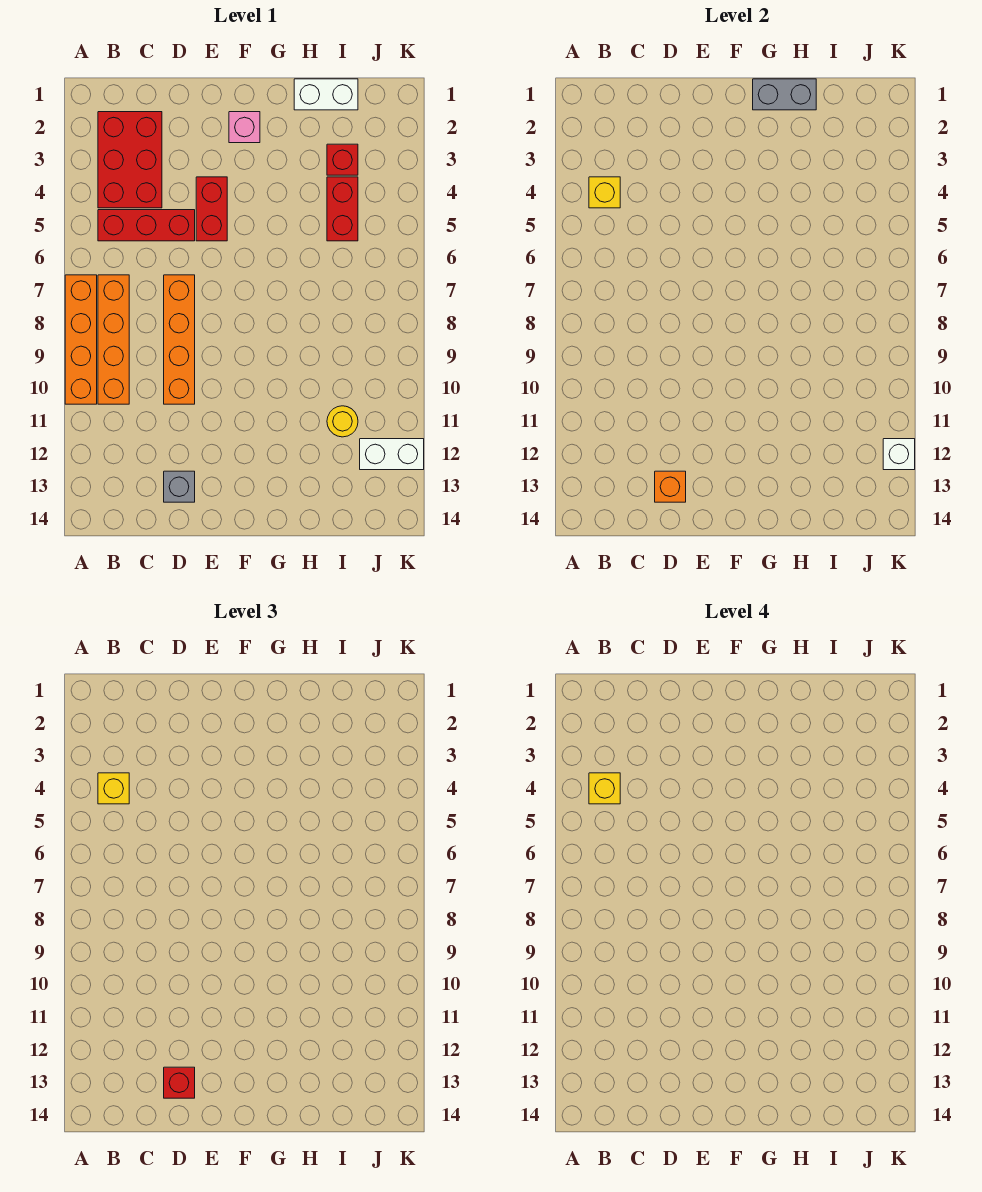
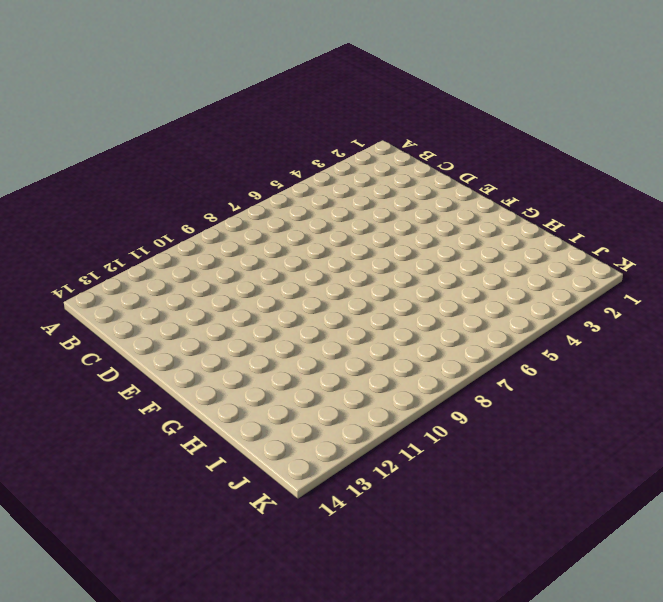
none -> orange brick A7:A10 level 1
none -> red brick B2:C4 level 1
none -> red brick B5:D5 level 1

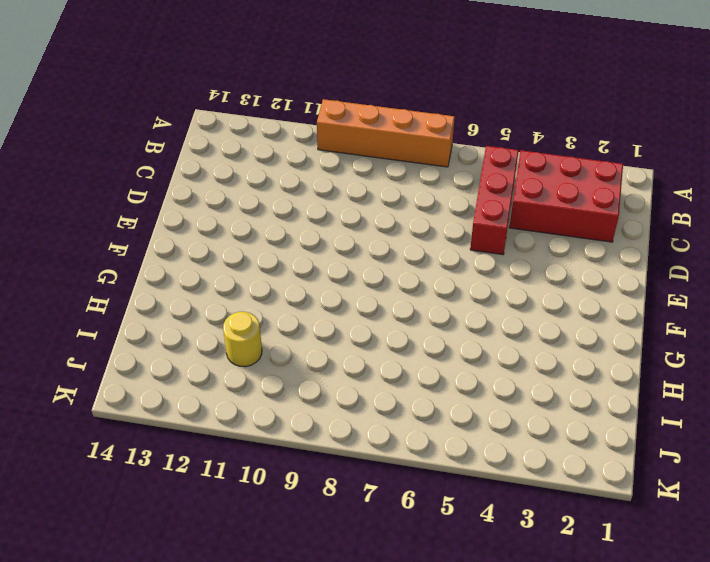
none -> orange brick B7:B10 level 1
none -> orange brick D7:D10 level 1
none -> grey brick D13 level 1

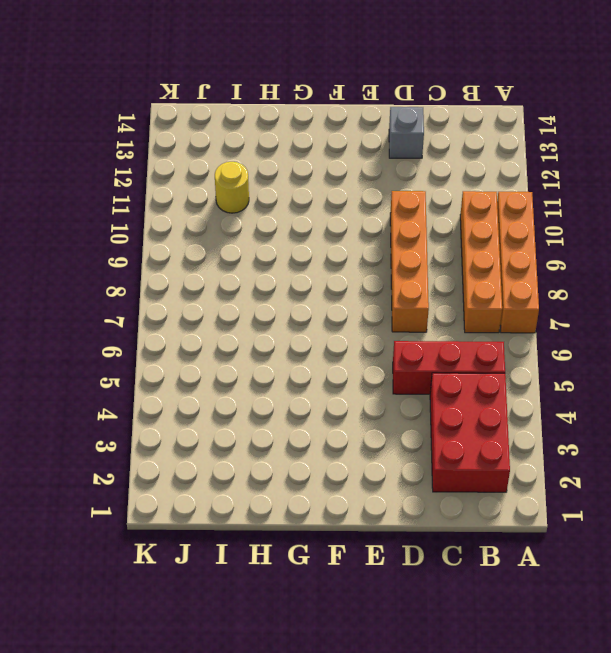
none -> red brick E4:E5 level 1
none -> pink brick F2 level 1
none -> white brick H1:I1 level 1

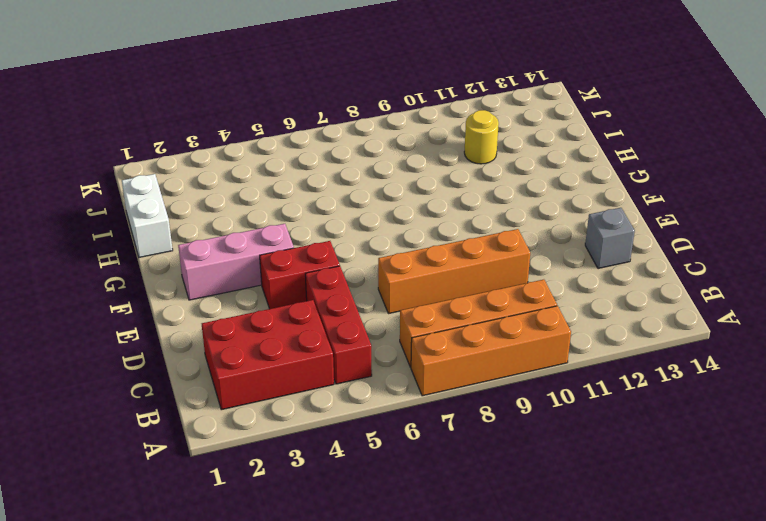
pink brick F2:F4 level 1 -> pink brick F2 level 1
none -> red brick I3 level 1
none -> red brick I4:I5 level 1
none -> white brick J12:K12 level 1

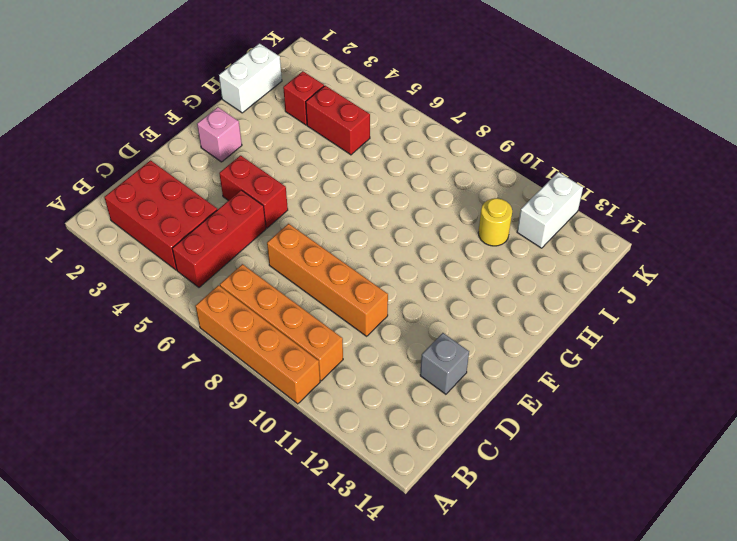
none -> yellow brick B4 level 2
none -> orange brick D13 level 2
none -> grey brick G1:H1 level 2

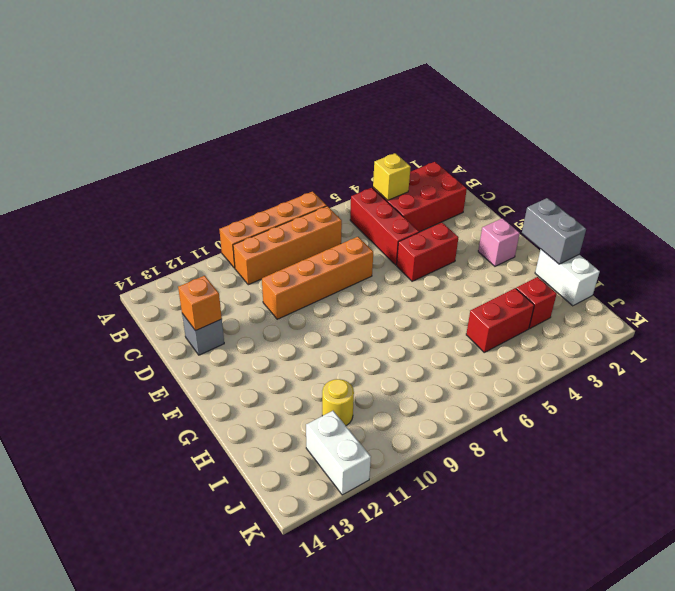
none -> white brick K12 level 2
none -> yellow brick B4 level 3
none -> red brick D13 level 3

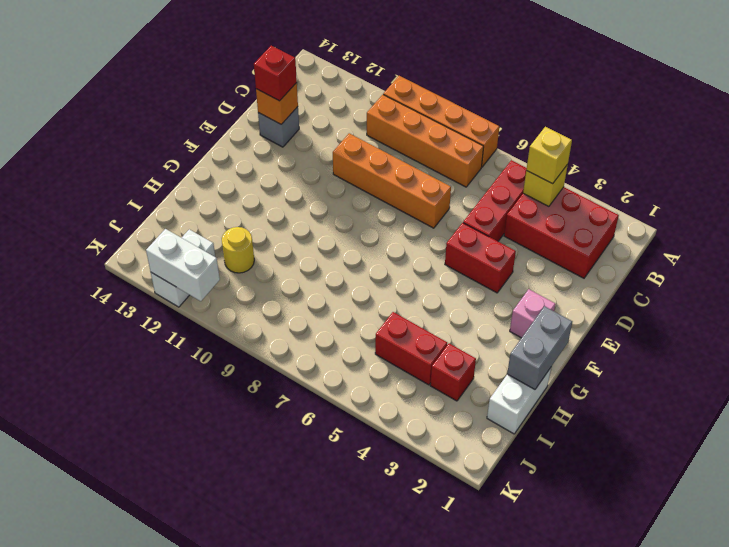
white brick K11:K12 level 2 -> white brick K12 level 2
none -> yellow brick B4 level 4

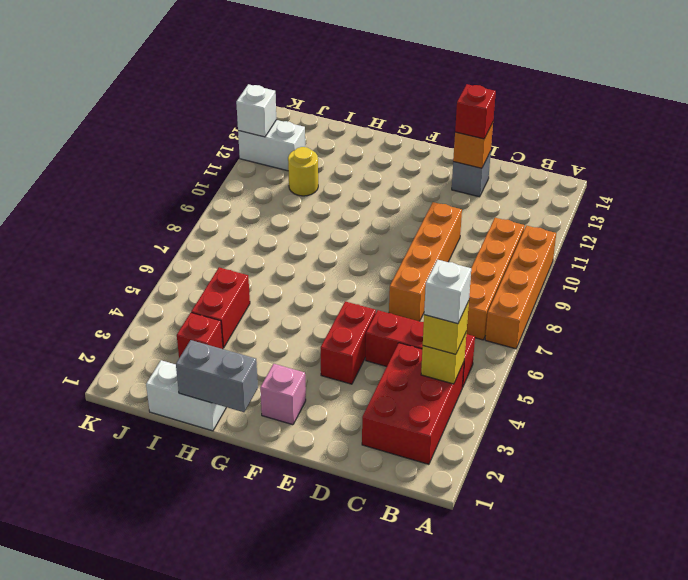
white brick B4 level 4 -> yellow brick B4 level 4

